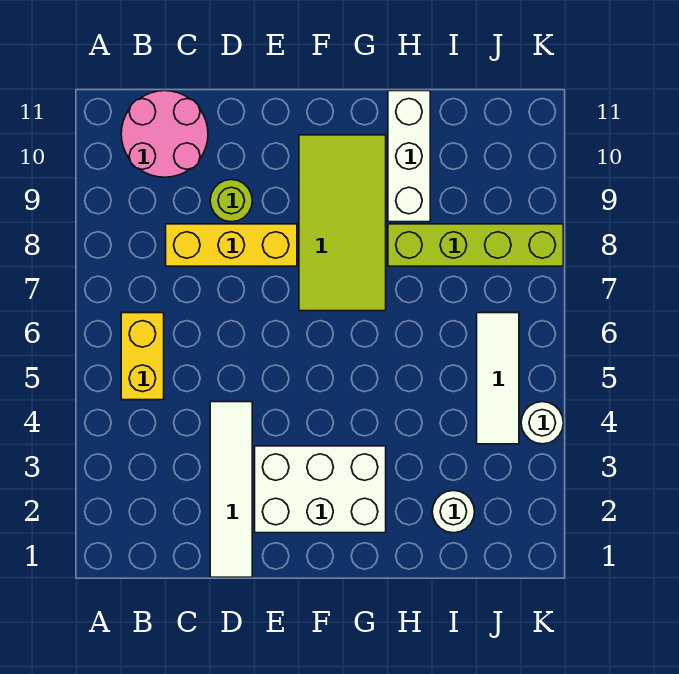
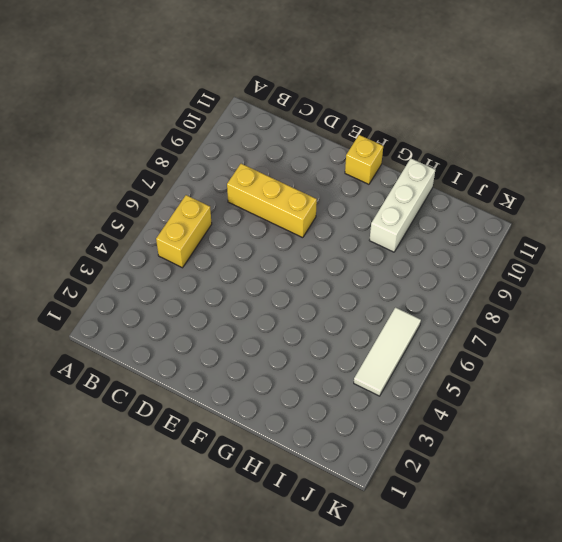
yellow brick F11 level 1 -> none
none -> pink round brick B10:C11 level 1
none -> white tile D1:D4 level 1
none -> lime round brick D9 level 1

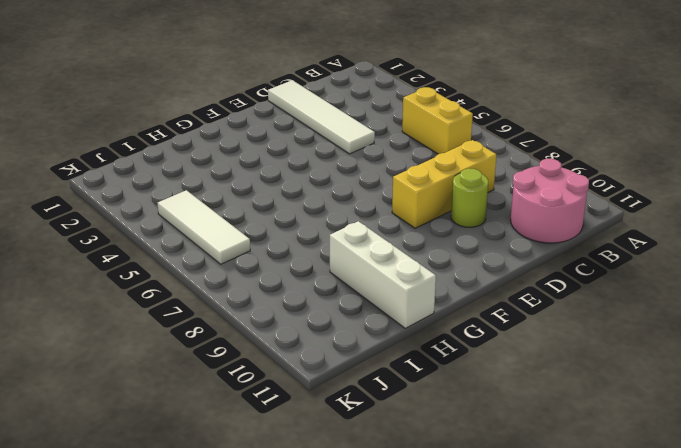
none -> white brick E2:G3 level 1
none -> lime tile F7:G10 level 1
none -> lime brick H8:K8 level 1

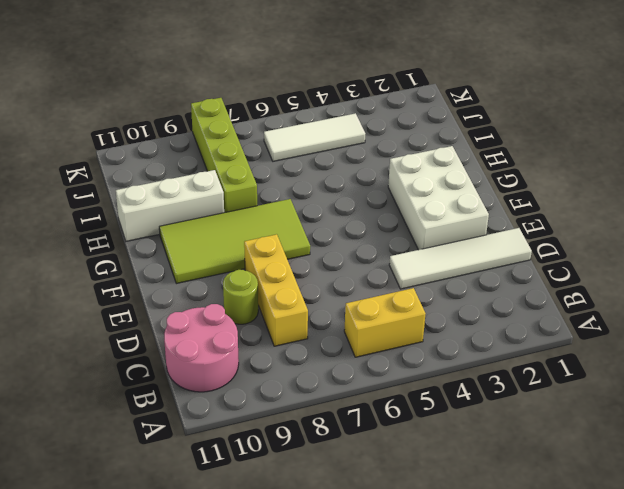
none -> white round brick I2 level 1
none -> white round brick K4 level 1

